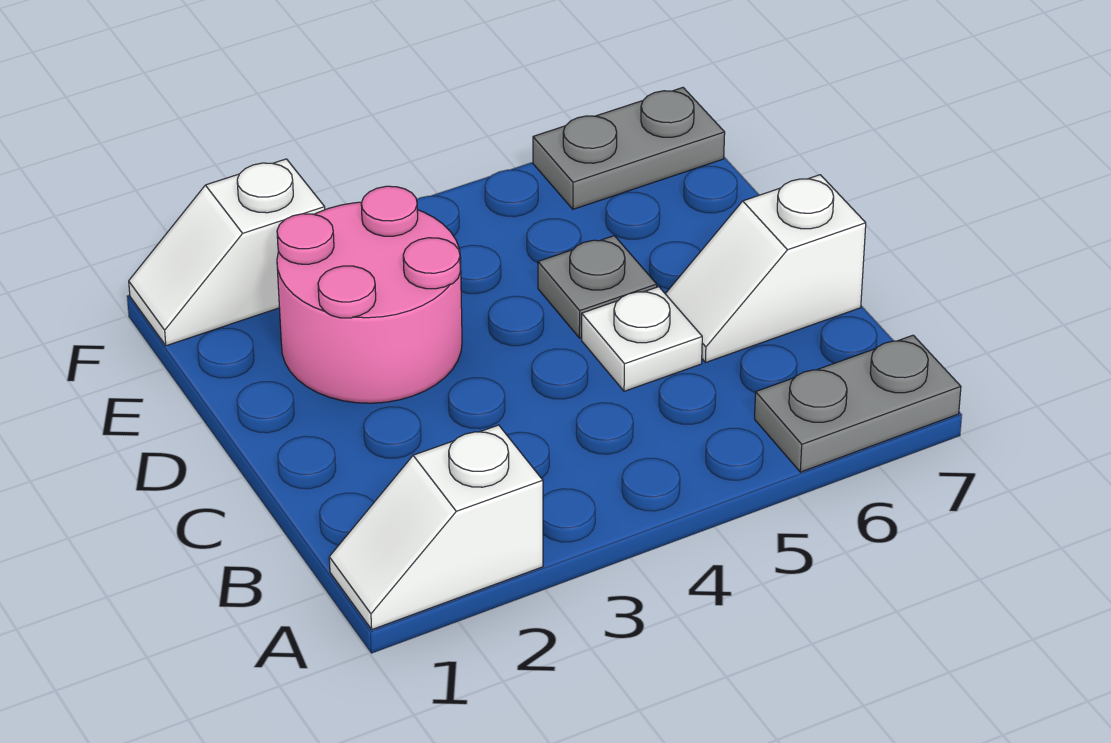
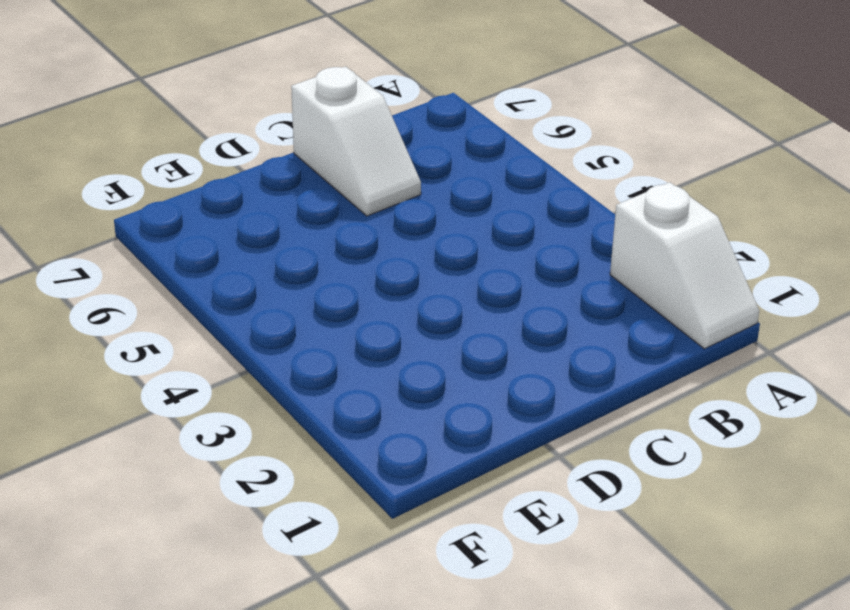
none -> grey plate A6:A7 level 1
none -> white plate C5 level 1

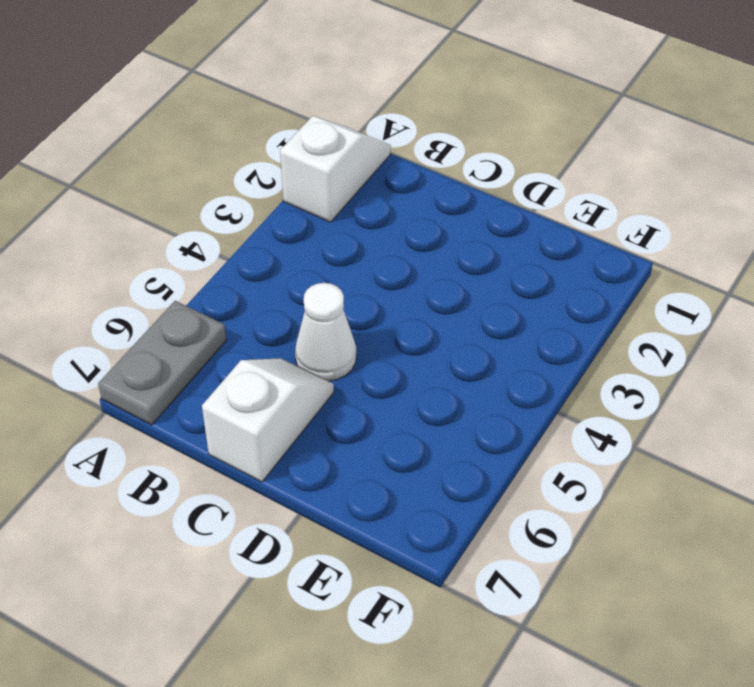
white cone C5 level 1 -> white plate C5 level 1
none -> pink round brick D2:E3 level 1
none -> grey plate D5 level 1

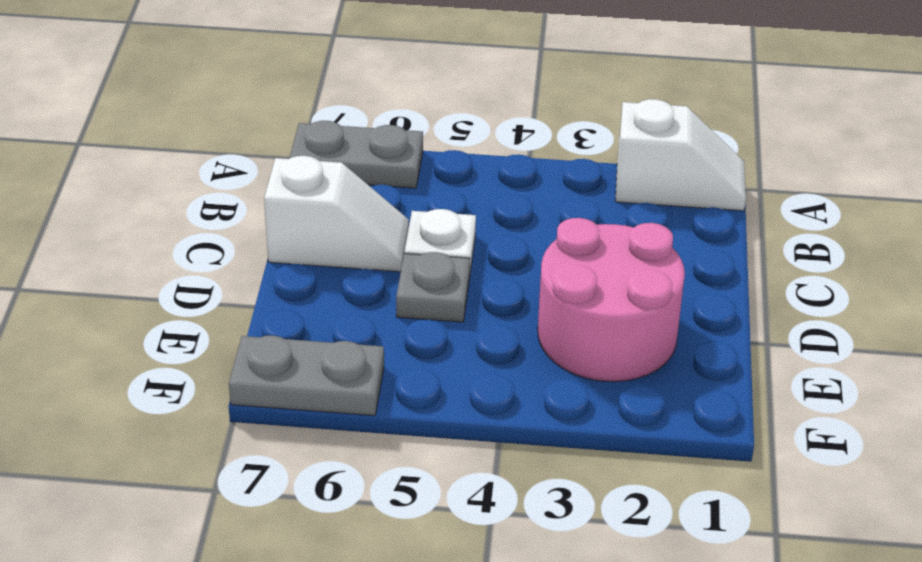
none -> white slope F1:F2 level 1 top 2

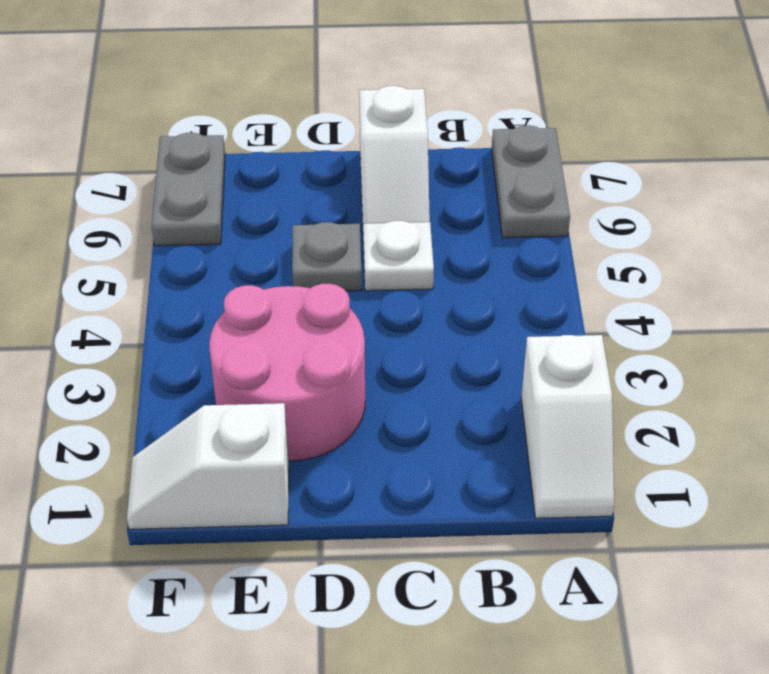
white slope E1:F1 level 1 top E -> white slope F1:F2 level 1 top 2

